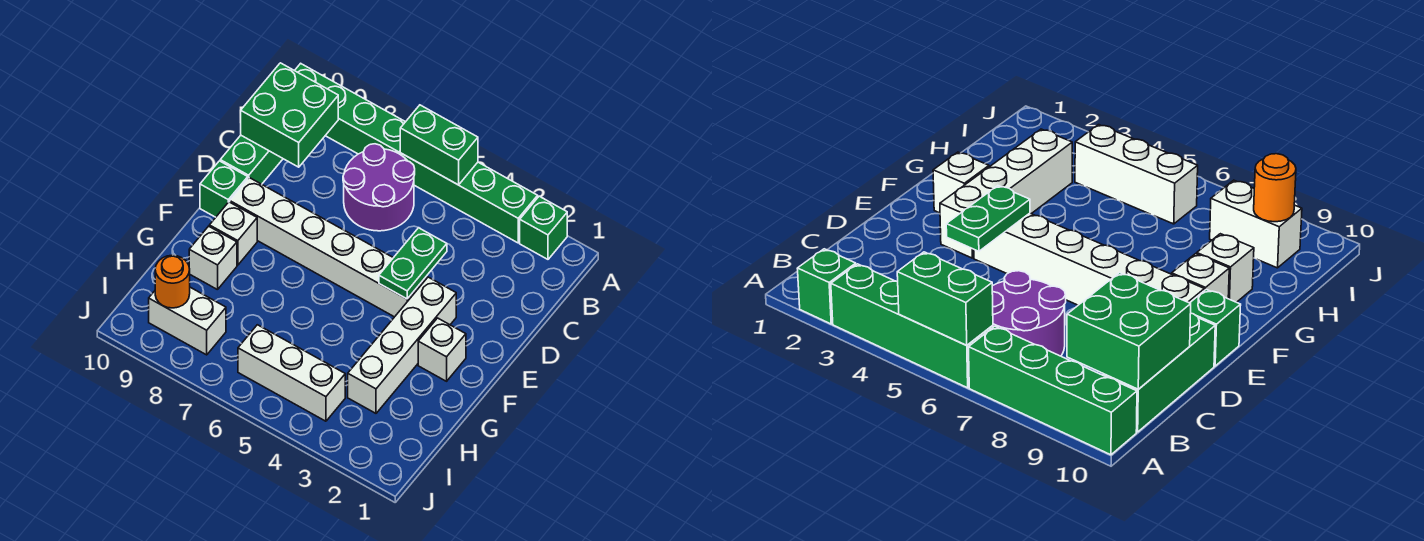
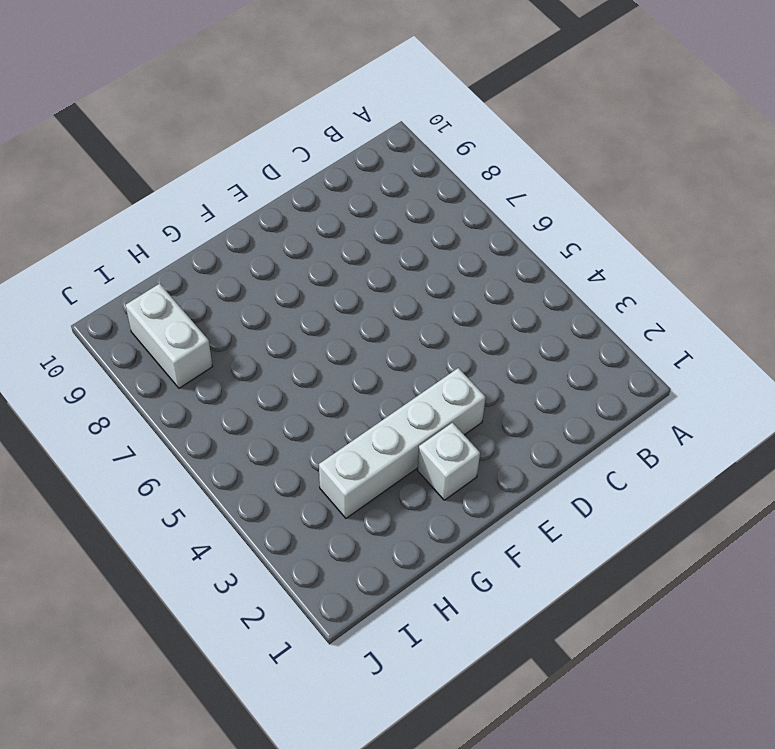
none -> green brick A2 level 1
none -> green brick A3:A6 level 1
none -> green brick A7:A10 level 1

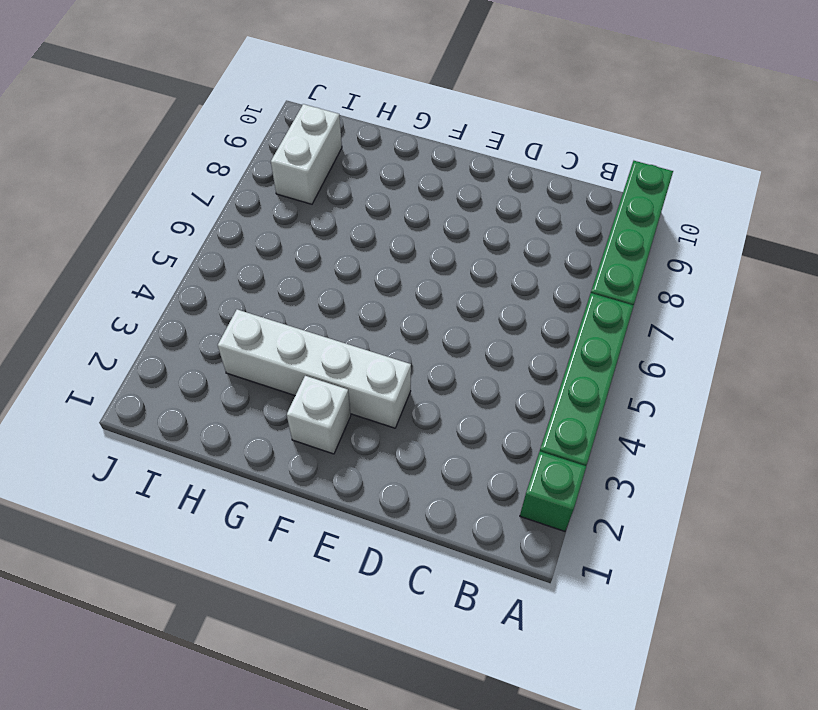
none -> purple round brick B6:C7 level 1
none -> green brick B10:D10 level 1
none -> white brick E4:E9 level 1

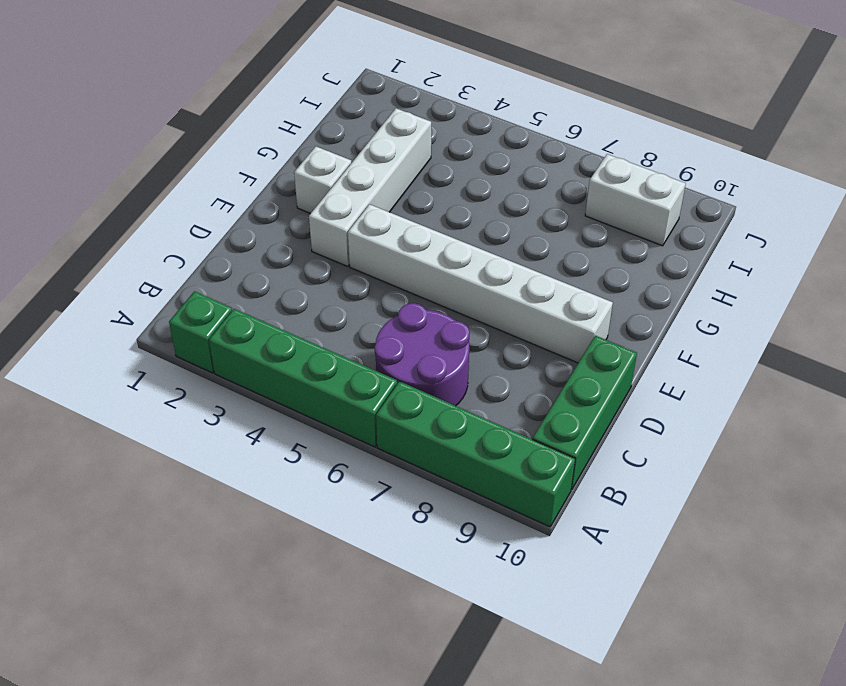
none -> green brick E10 level 1
none -> white brick F9 level 1
none -> white brick G9 level 1

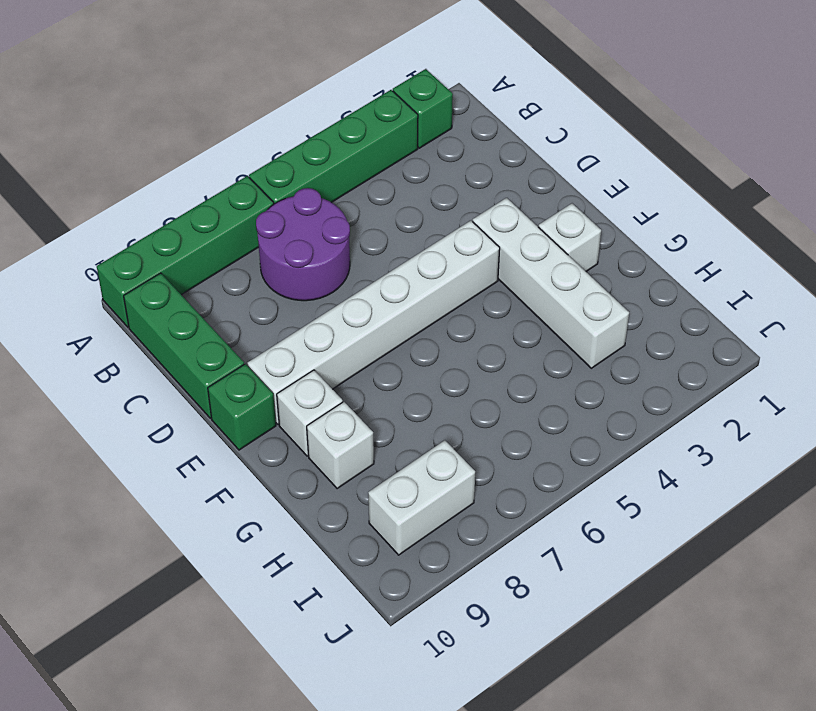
none -> white brick I4:I6 level 1
none -> green brick A5:A6 level 2
none -> green brick B9:C10 level 2

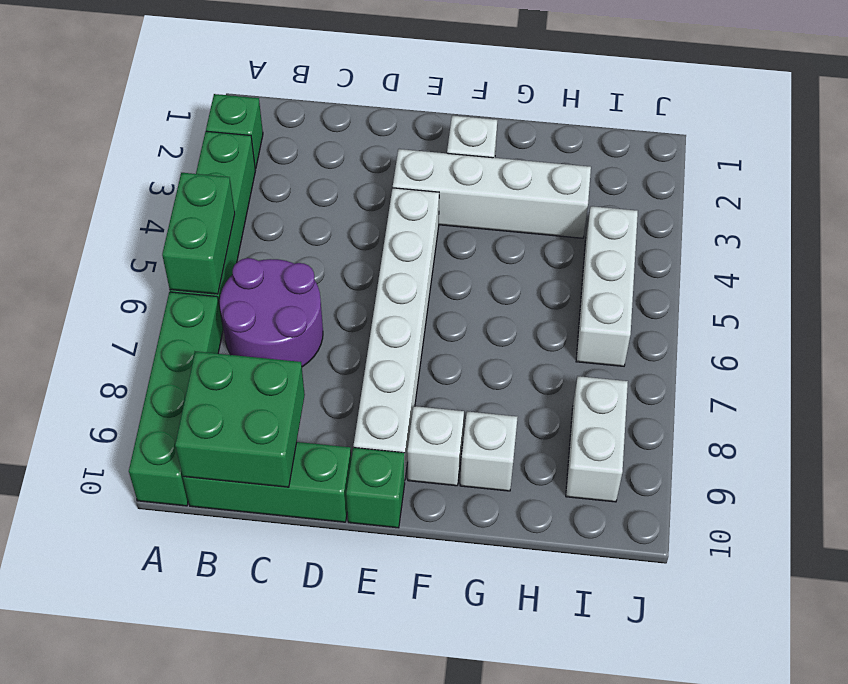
none -> green plate D4:E4 level 2
none -> orange round brick I9 level 2

